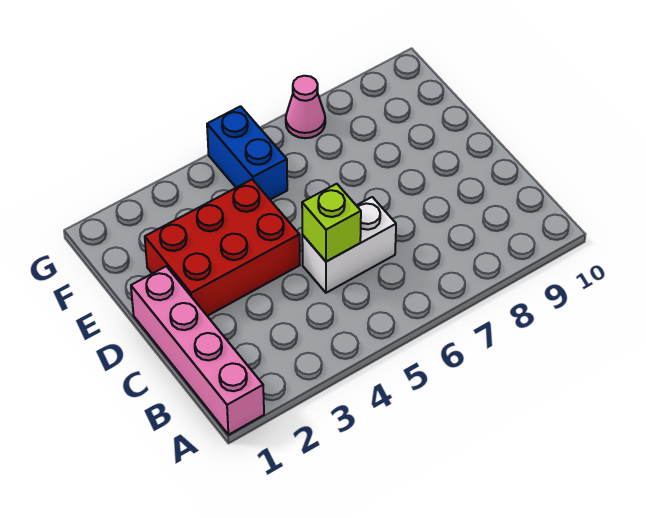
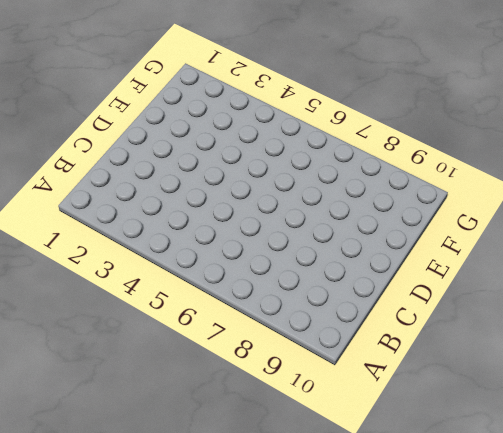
none -> pink brick A1:D1 level 1
none -> white brick C5:C6 level 1

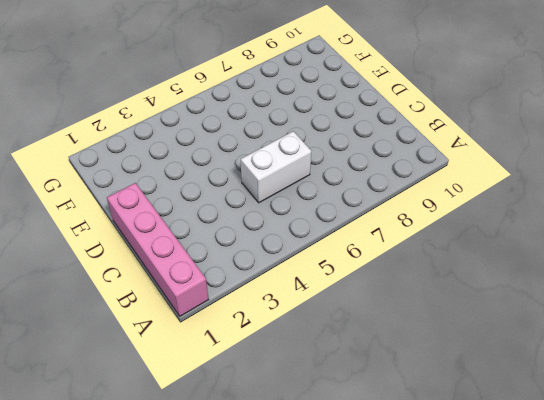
none -> red brick D2:E4 level 1
none -> blue brick F5:G5 level 1

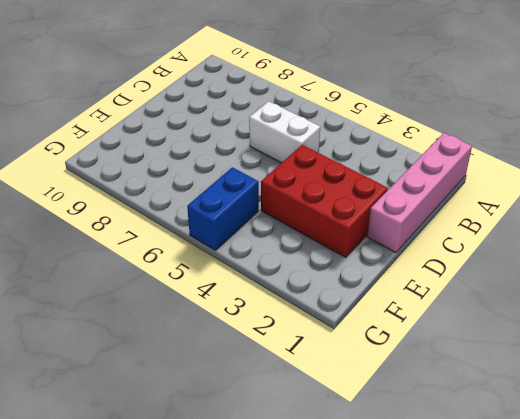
none -> pink cone G7 level 1
none -> lime brick C5 level 2

